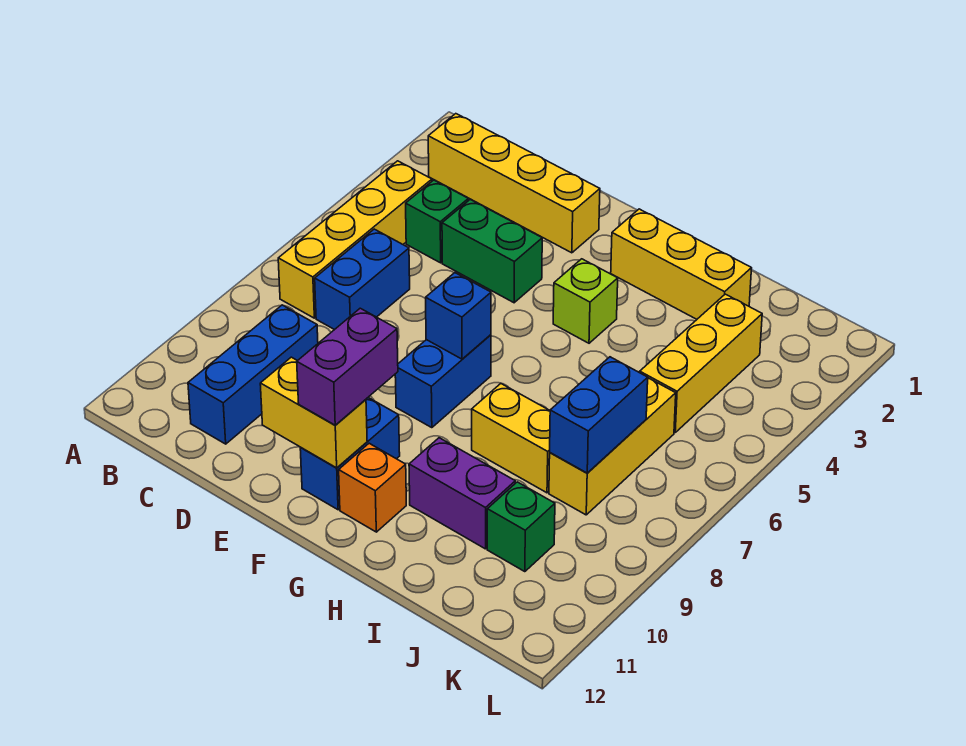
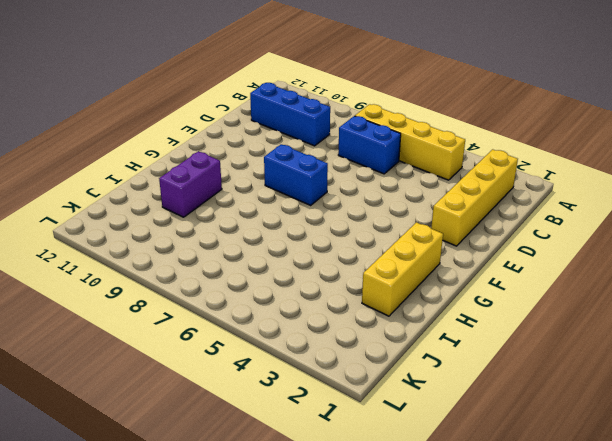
none -> green brick C4 level 1
none -> green brick D4:E4 level 1
none -> blue brick F10:F11 level 1

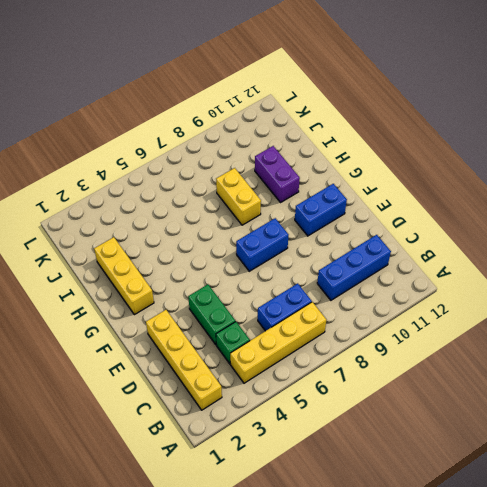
none -> lime brick G4 level 1
none -> orange brick G11 level 1
none -> yellow brick J3:J5 level 1

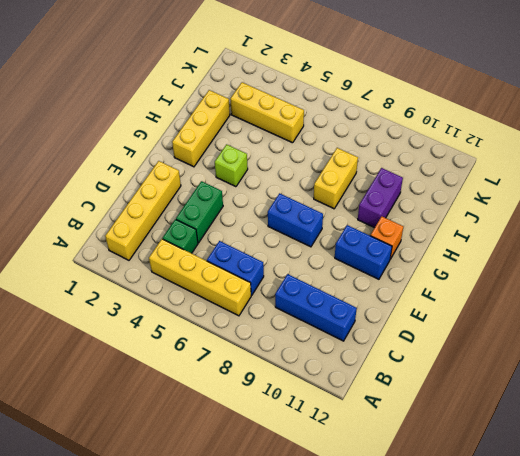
none -> yellow brick J6:J8 level 1
none -> green brick J10 level 1
none -> yellow brick E11:F11 level 2

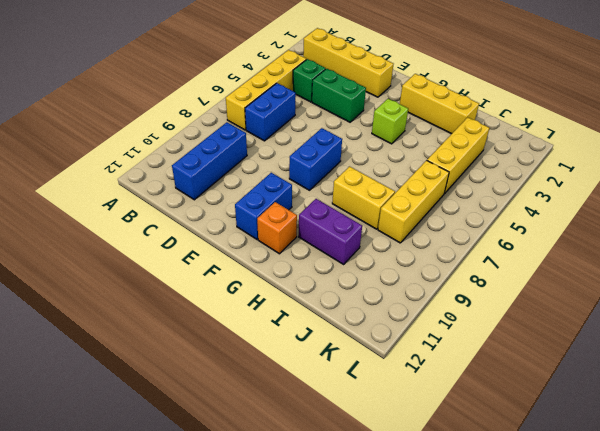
none -> green brick J10 level 1
none -> yellow brick E11:F11 level 2
none -> blue brick F7 level 2

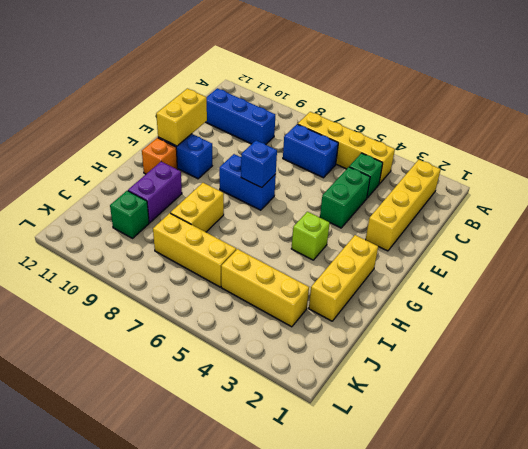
none -> blue brick J7:J8 level 2
none -> purple brick F10:F11 level 3

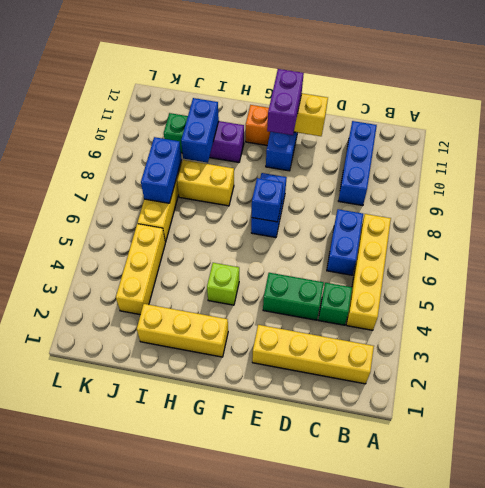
blue brick I9:I10 level 2 -> none

